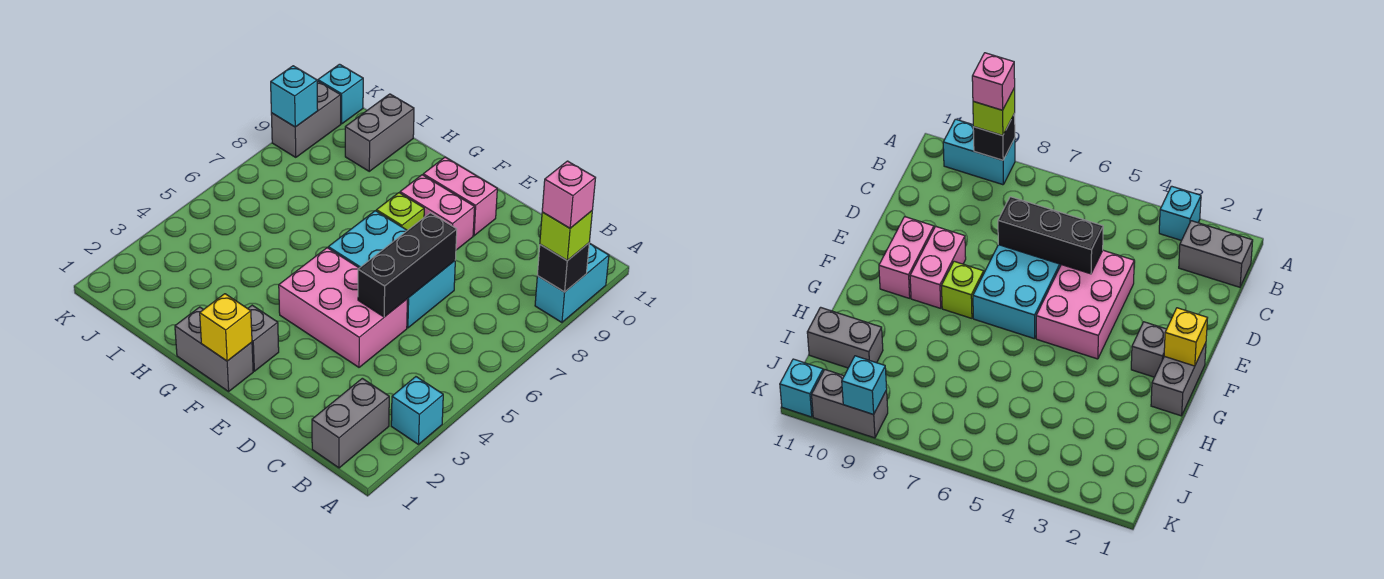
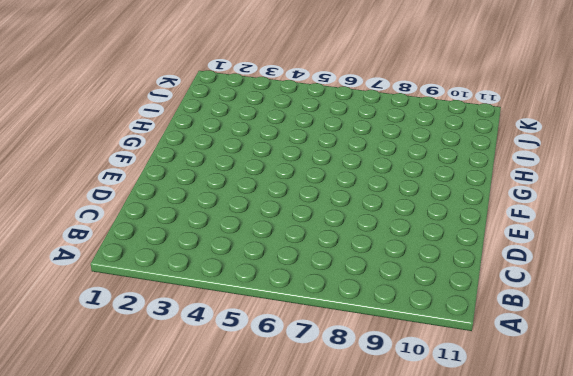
none -> cyan brick A3 level 1
none -> cyan brick A9:A10 level 1
none -> grey brick B1:B2 level 1

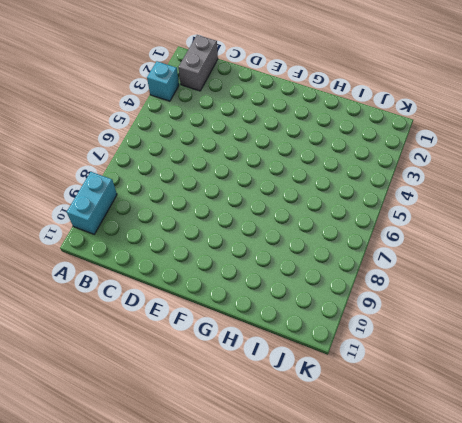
none -> pink brick D4:F5 level 1
none -> cyan brick D6:F7 level 1
none -> pink brick E9:F9 level 1

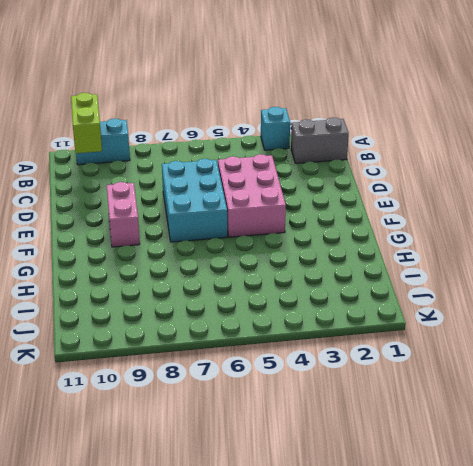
lime brick A10:B10 level 2 -> none
none -> pink brick E10:F10 level 1
none -> grey brick F1:G1 level 1
none -> grey brick F2 level 1

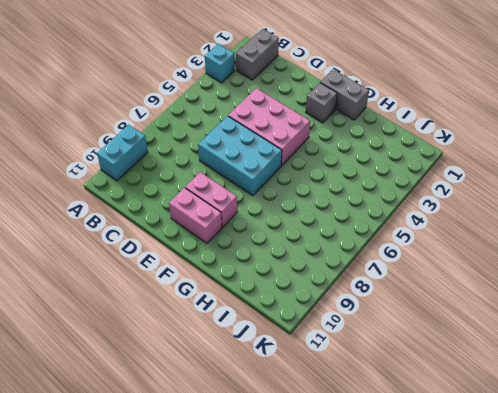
none -> lime brick F8 level 1
none -> grey brick I10:I11 level 1
none -> grey brick K9:K10 level 1

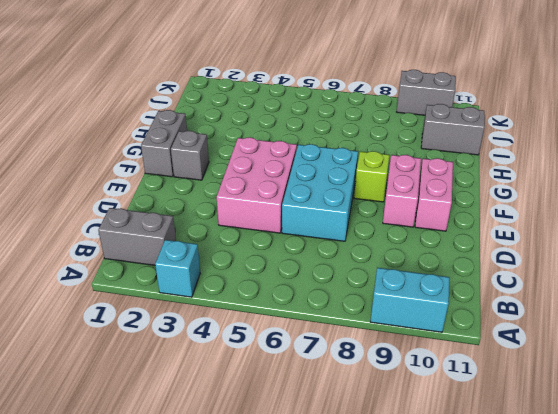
none -> cyan brick K11 level 1
none -> black brick A9 level 2
none -> black brick D5:D7 level 2

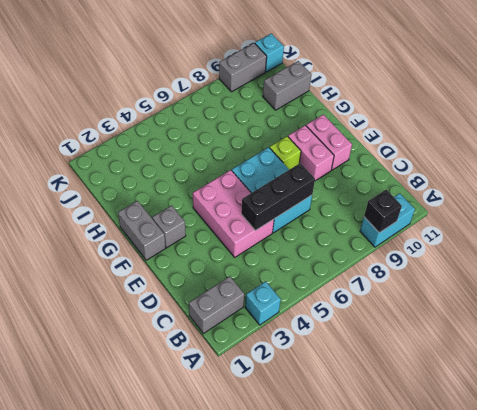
none -> yellow brick F1 level 2
none -> cyan brick K9 level 2
none -> lime brick A9 level 3

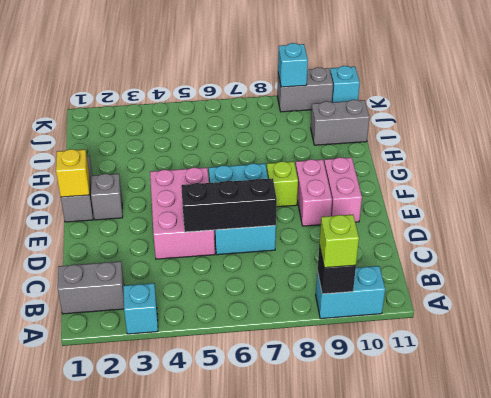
none -> pink brick A9 level 4

